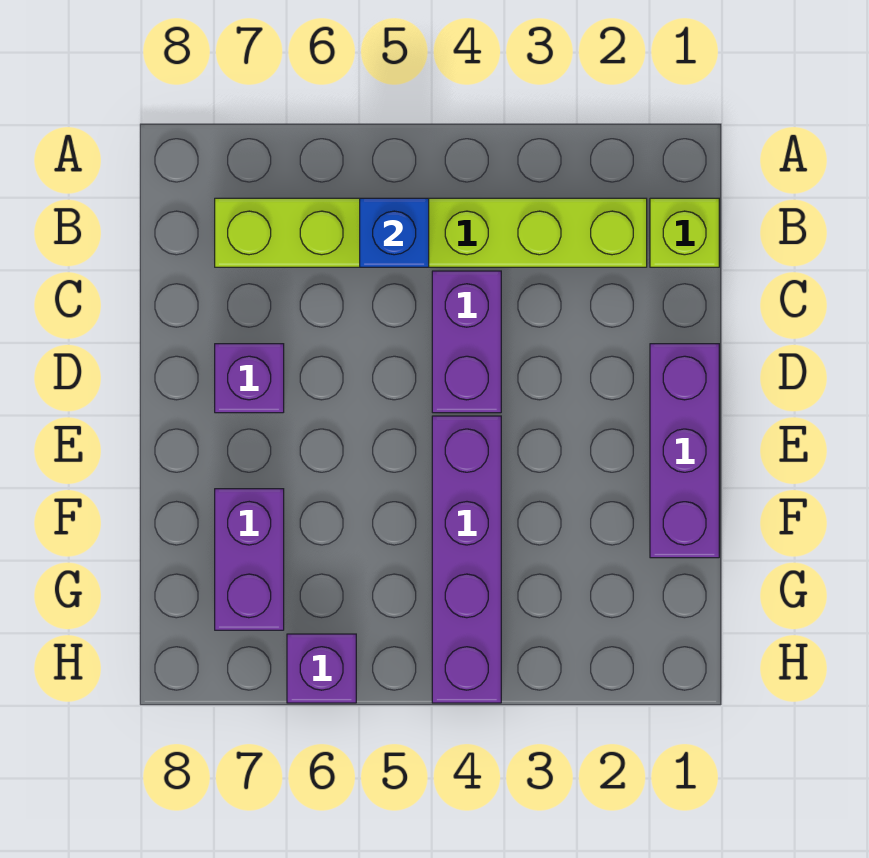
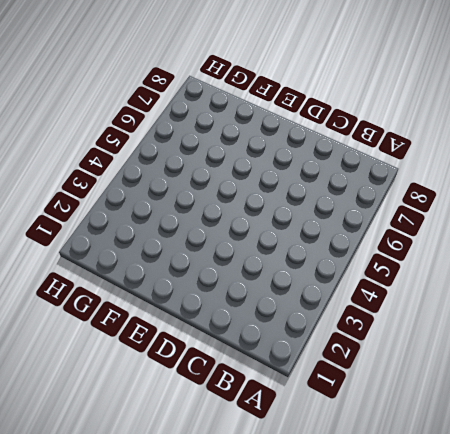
none -> lime brick B1 level 1
none -> lime brick B2:B7 level 1

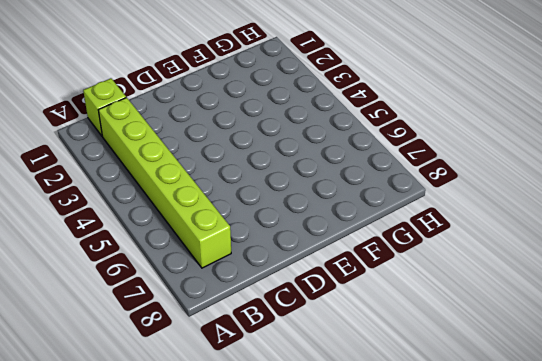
none -> purple brick C4:D4 level 1
none -> purple brick D1:F1 level 1

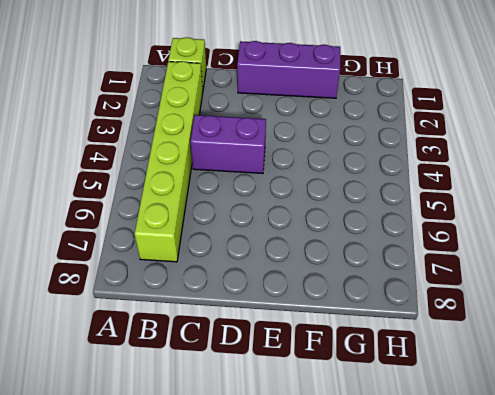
none -> purple brick D7 level 1
none -> purple brick E4:H4 level 1

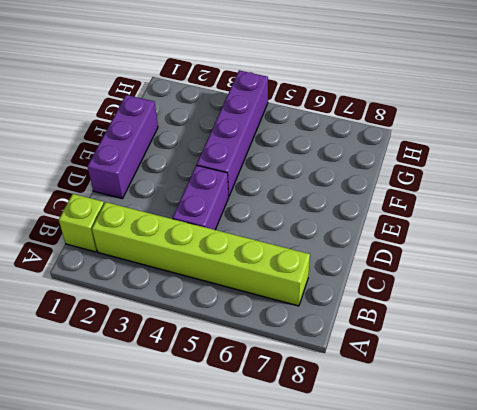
none -> purple brick D7 level 1
none -> purple brick F7:G7 level 1

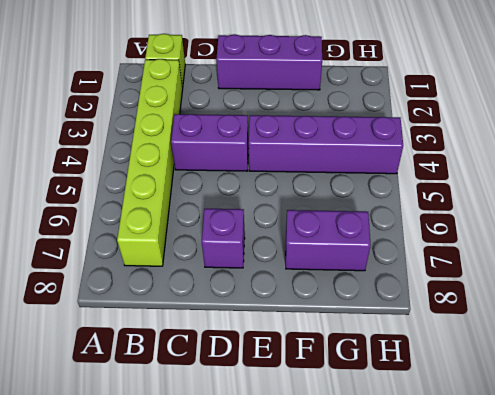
none -> purple brick H6 level 1
none -> blue brick B5 level 2

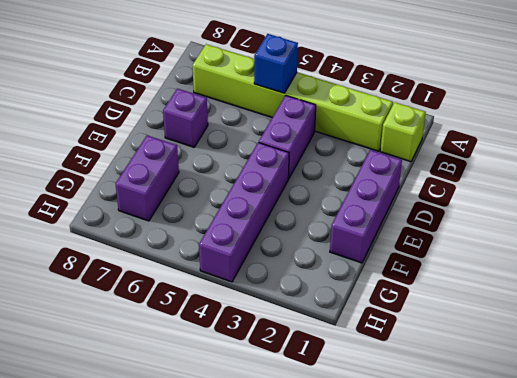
none -> purple brick H6 level 1

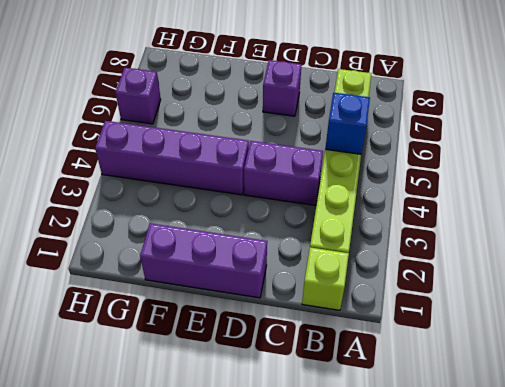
none -> purple brick F7:G7 level 1

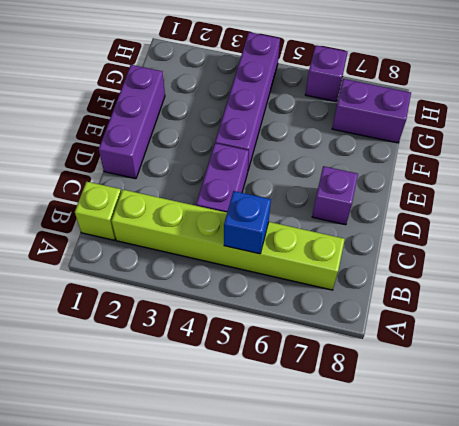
purple brick G7:G8 level 1 -> purple brick F7:G7 level 1

